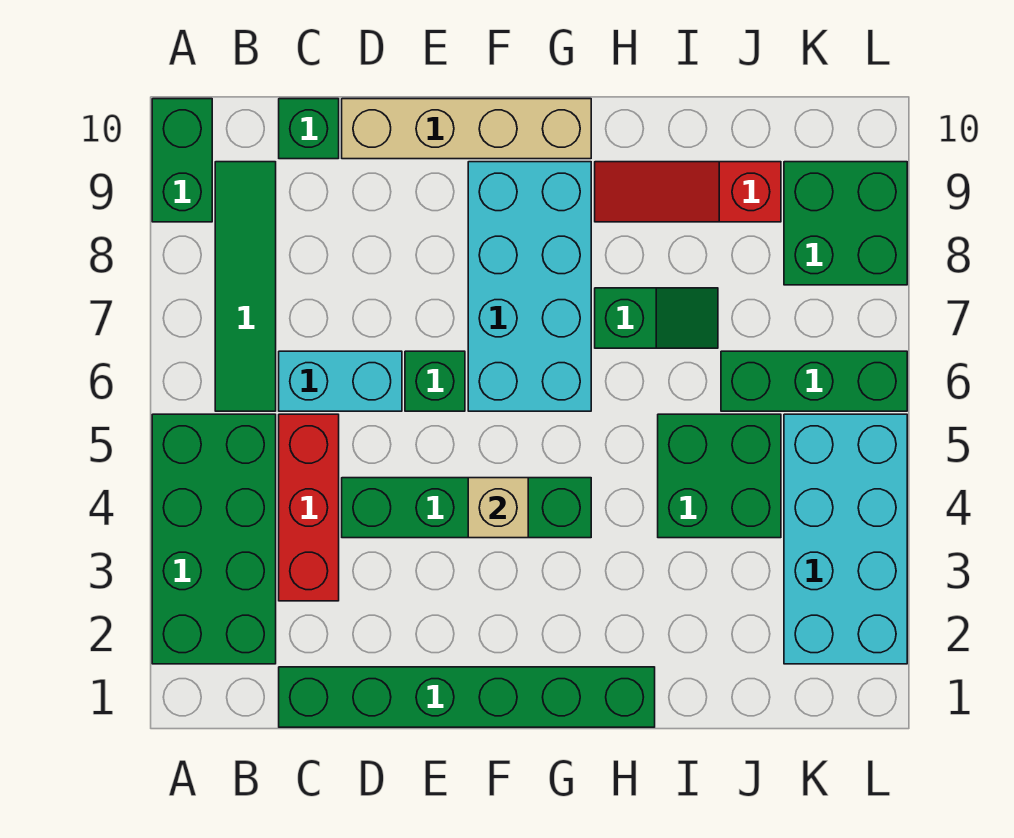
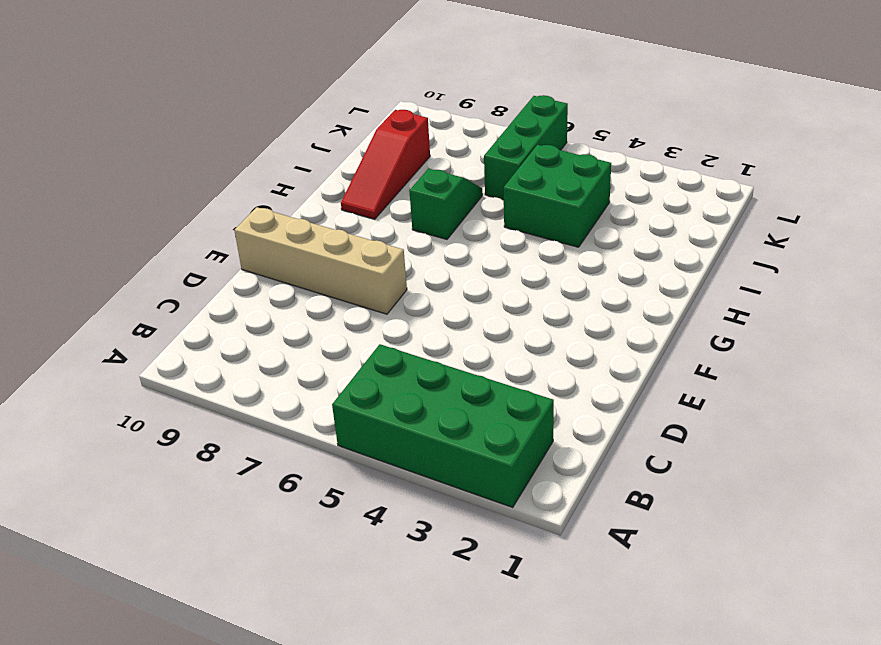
tan brick E7:E10 level 1 -> tan brick D10:G10 level 1
none -> green brick A9:A10 level 1
none -> green tile B6:B9 level 1
none -> green brick C1:H1 level 1

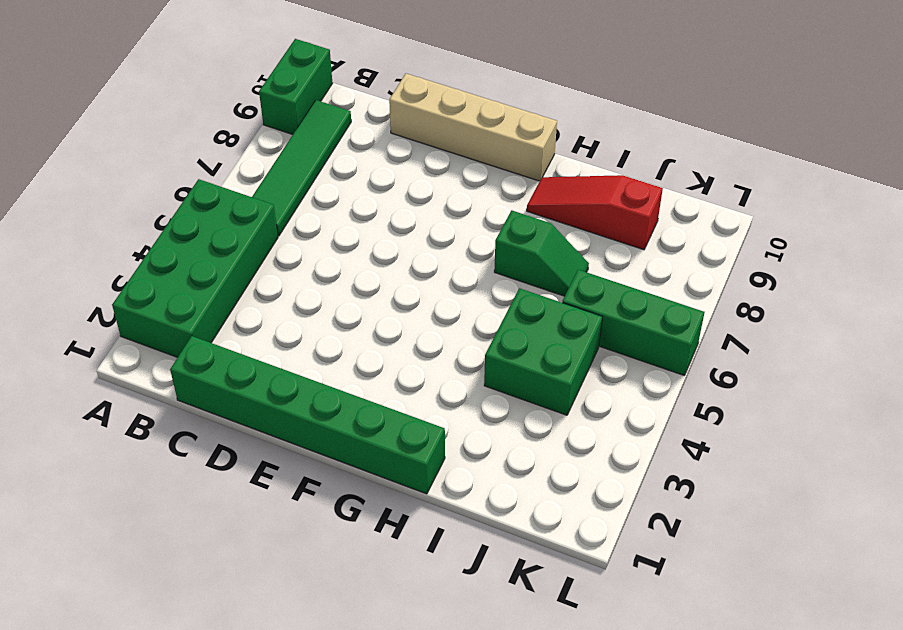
none -> red brick C3:C5 level 1
none -> cyan brick C6:D6 level 1
none -> green brick C10 level 1

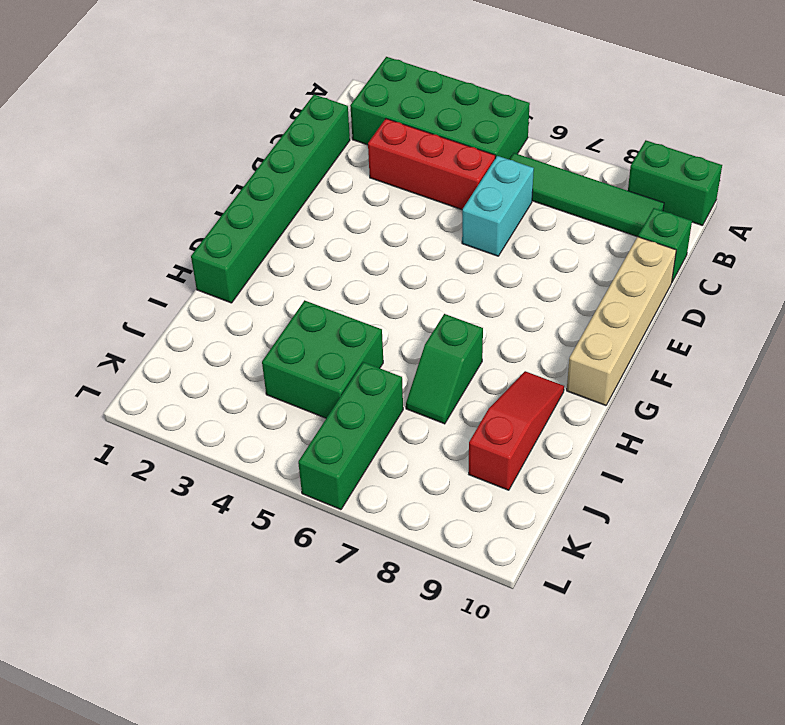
none -> green brick D4:G4 level 1
none -> green brick E6 level 1
none -> cyan brick F6:G9 level 1

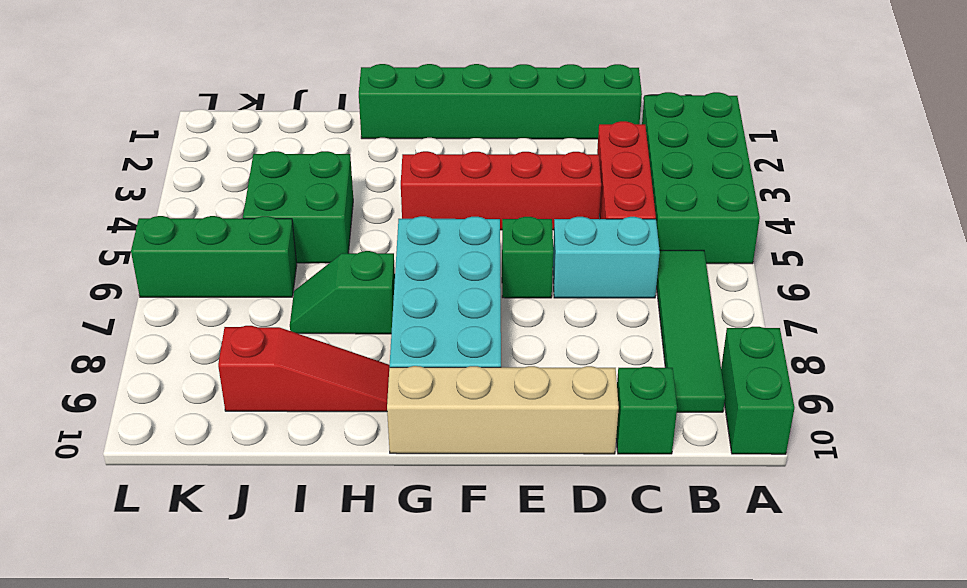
red brick D4:G4 level 1 -> green brick D4:G4 level 1
none -> cyan brick K2:L5 level 1
none -> green brick K8:L9 level 1
none -> tan brick F4 level 2

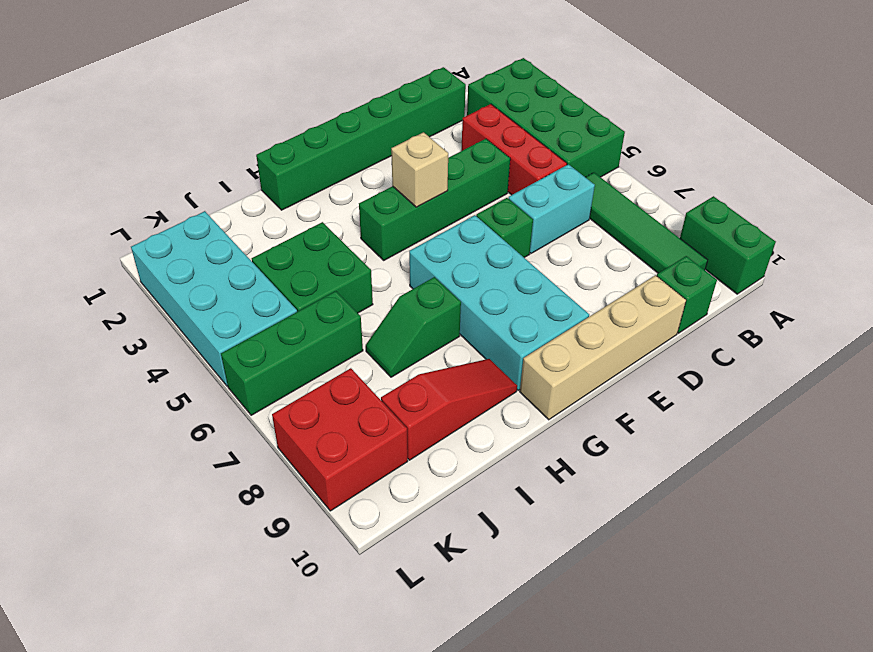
red brick K8:L9 level 1 -> green brick K8:L9 level 1

